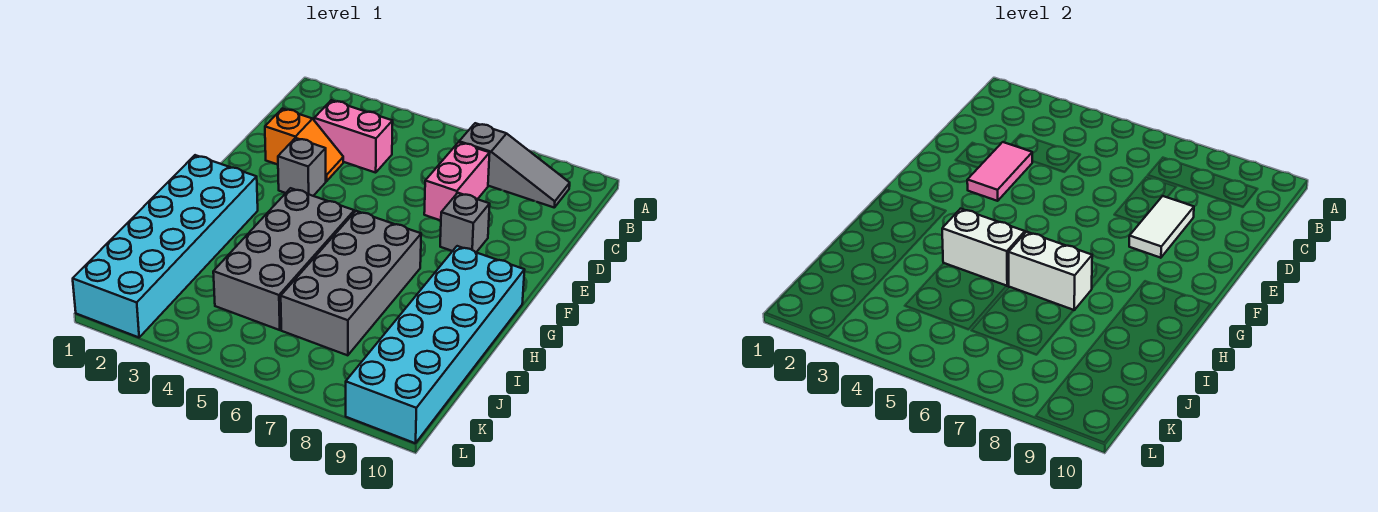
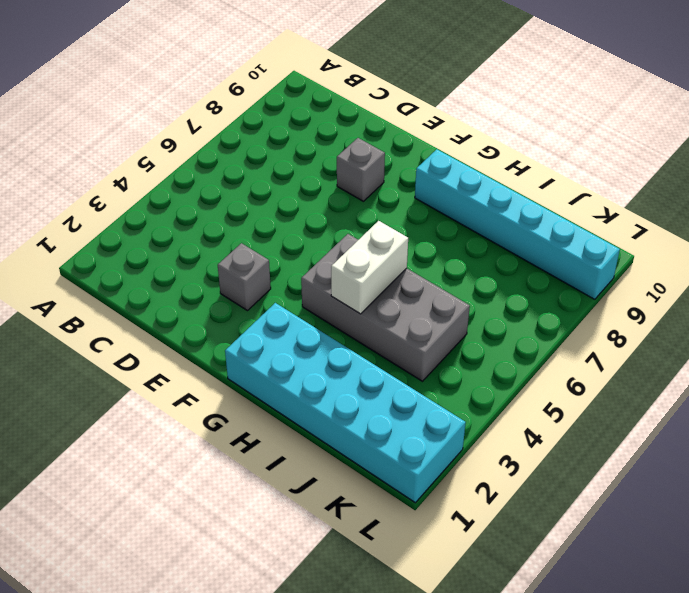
cyan brick G9:L9 level 1 -> cyan brick G9:L10 level 1
none -> grey slope B7:B9 level 1 top 7
none -> pink brick C3:C4 level 1
none -> pink brick C7:D7 level 1

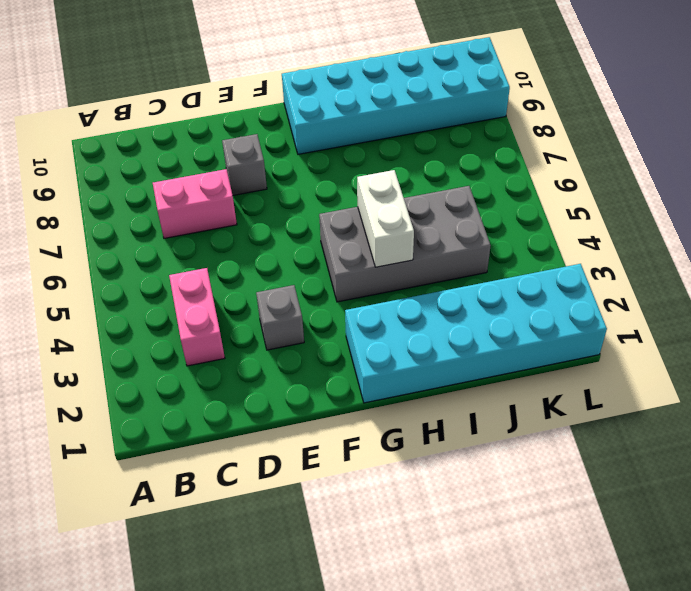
none -> grey slope B7:B9 level 1 top 7
none -> orange slope D2:D3 level 1 top 2
none -> grey brick G6:J7 level 1

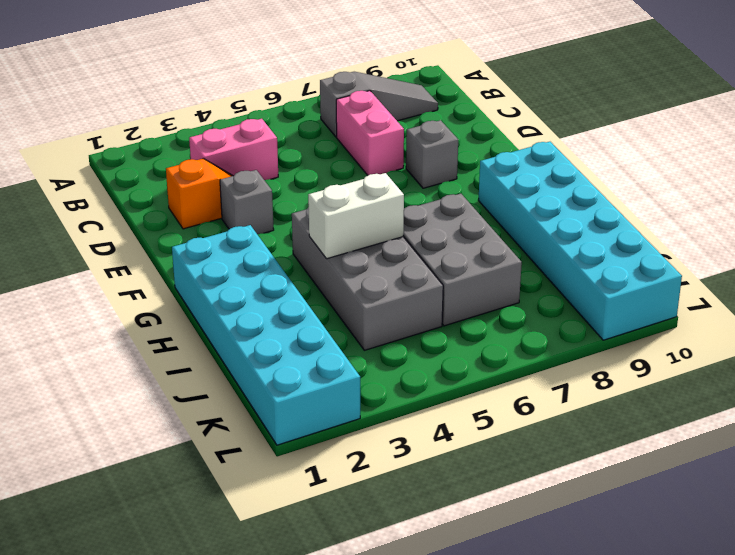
grey brick H6:J7 level 1 -> grey brick G6:J7 level 1
none -> pink tile D3:E3 level 2
none -> white tile D8:E8 level 2
none -> white brick H6:H7 level 2

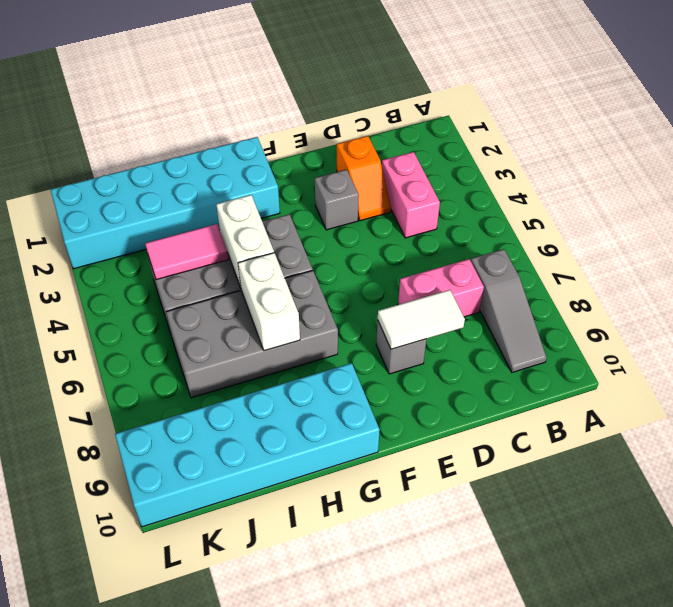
pink tile I4:J4 level 2 -> pink tile D3:E3 level 2

